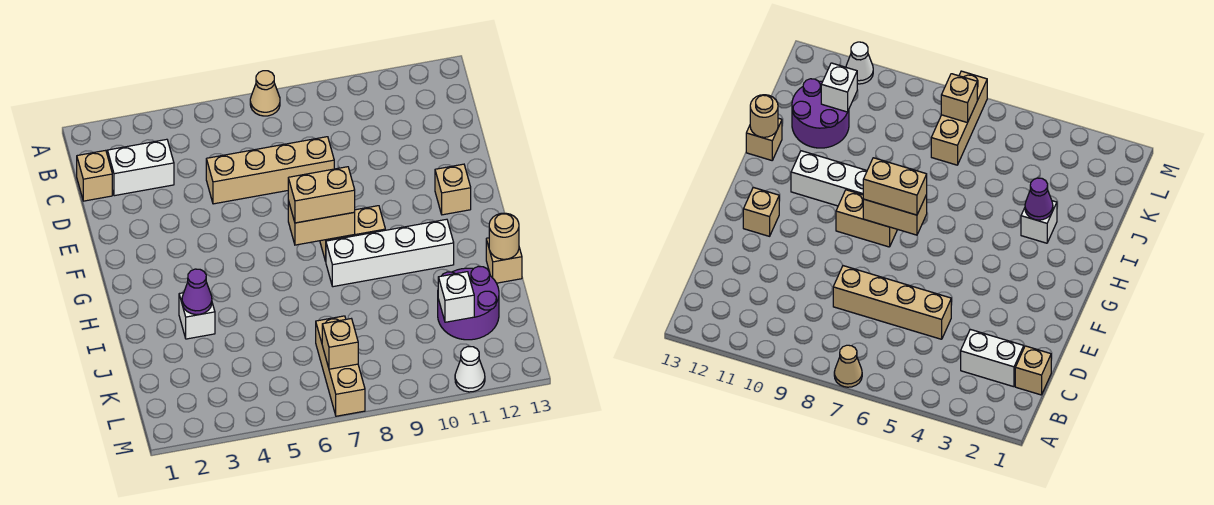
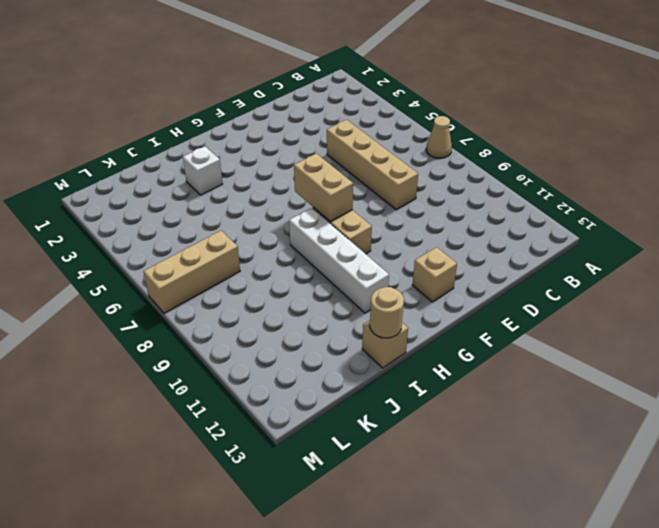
none -> tan brick C1 level 1
none -> white brick C2:C3 level 1
none -> purple round brick J11:K12 level 1

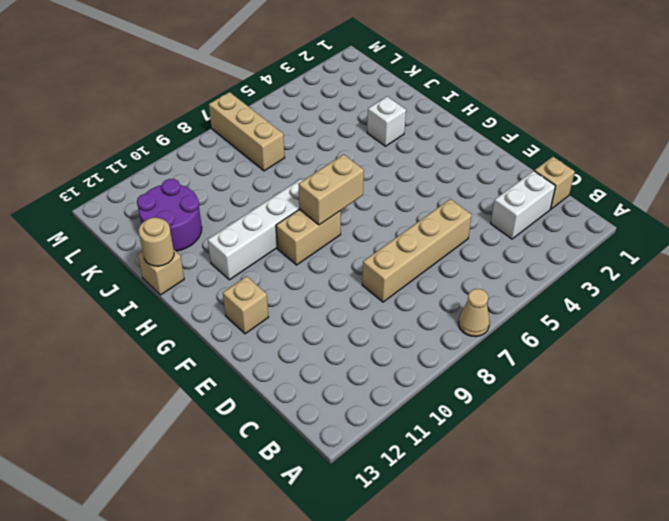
none -> white cone M11 level 1
none -> purple cone I3 level 2
none -> white brick K11 level 2

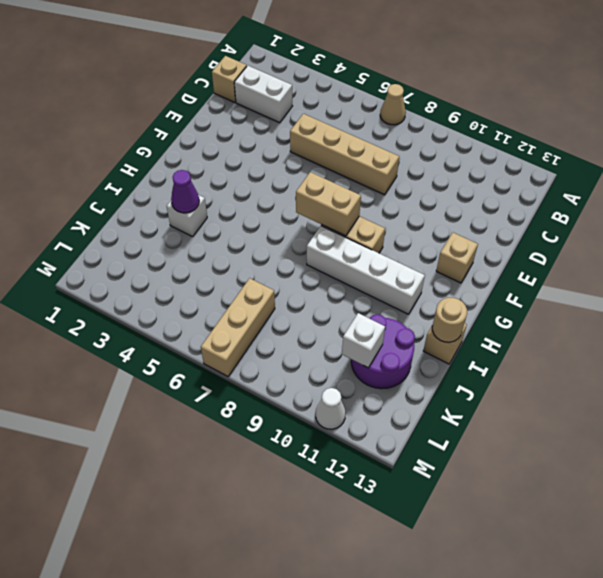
none -> tan brick L7 level 2
none -> tan brick G7:G8 level 3

